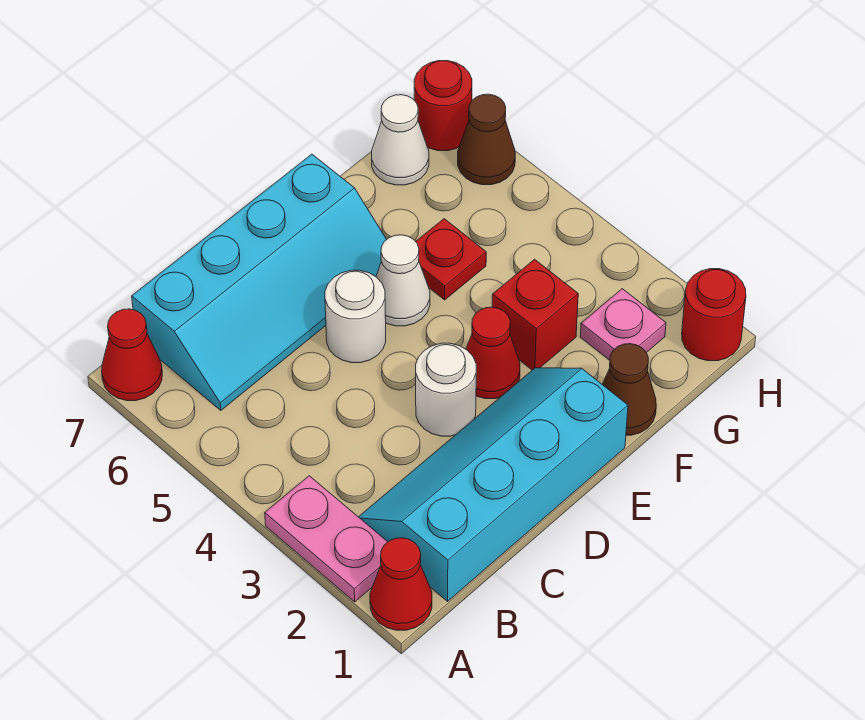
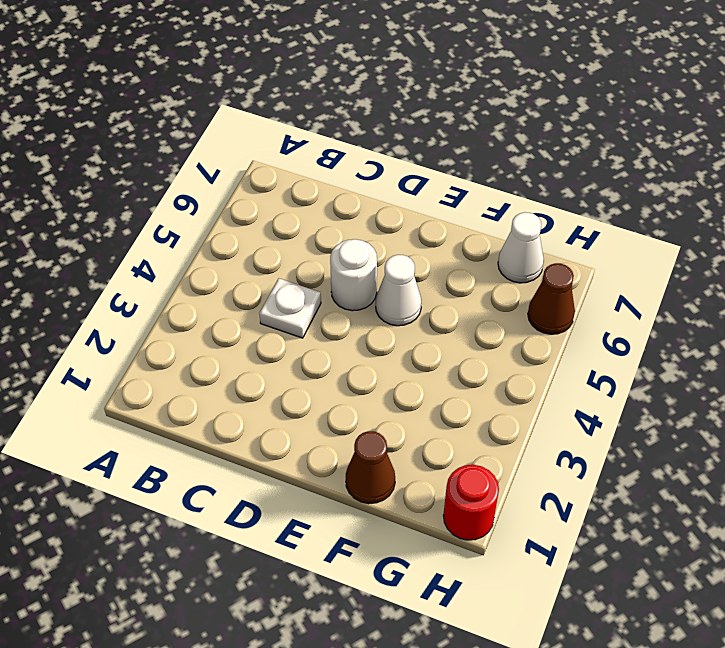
white plate C4 level 1 -> none
none -> red cone A1 level 1
none -> pink plate A2:A3 level 1
none -> red cone A7 level 1

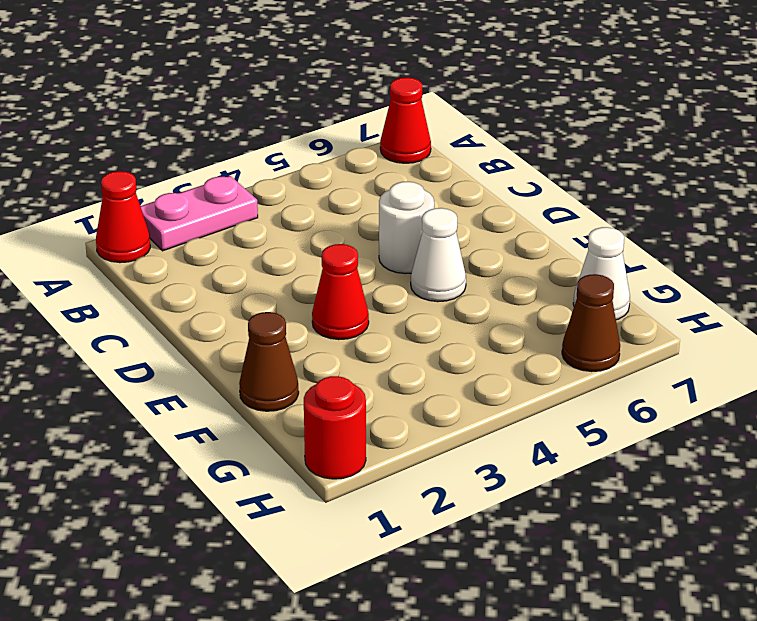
none -> cyan slope B1:E2 level 1 top 1
none -> cyan slope B6:E7 level 1 top 7
none -> white round brick D3 level 1

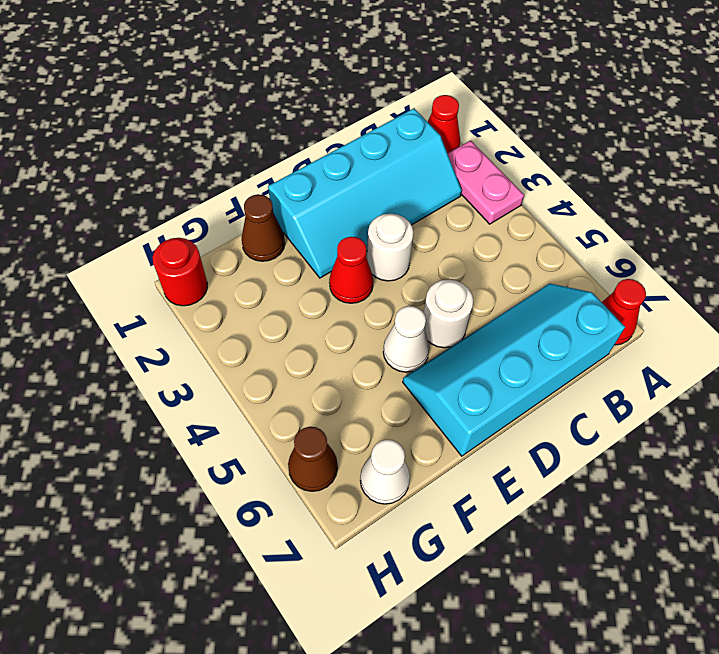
none -> red brick F3 level 1
none -> red plate F5 level 1
none -> pink plate G2 level 1

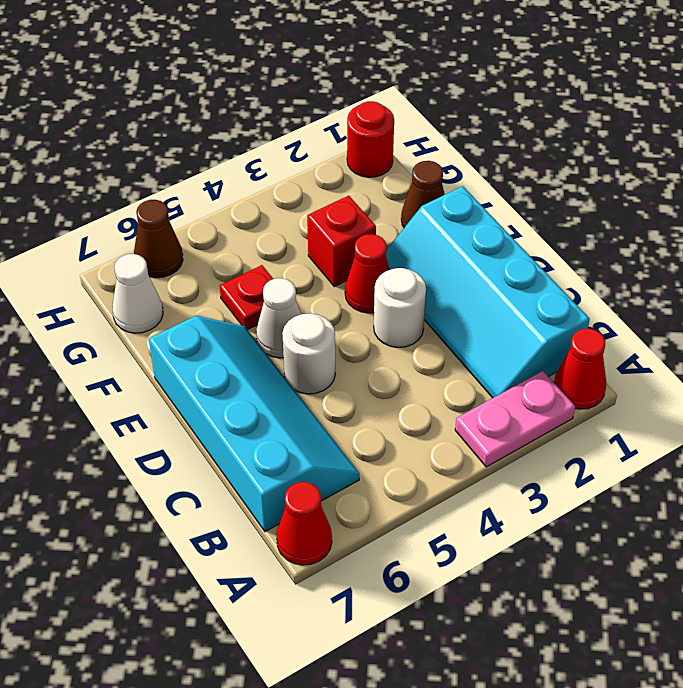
none -> pink plate G2 level 1
none -> red round brick H7 level 1

